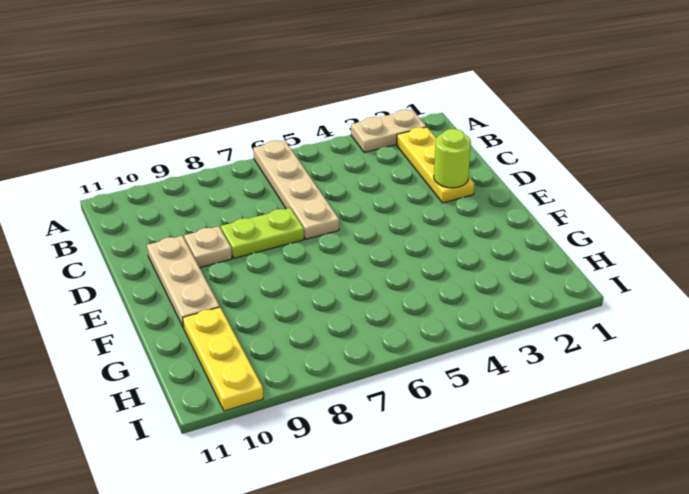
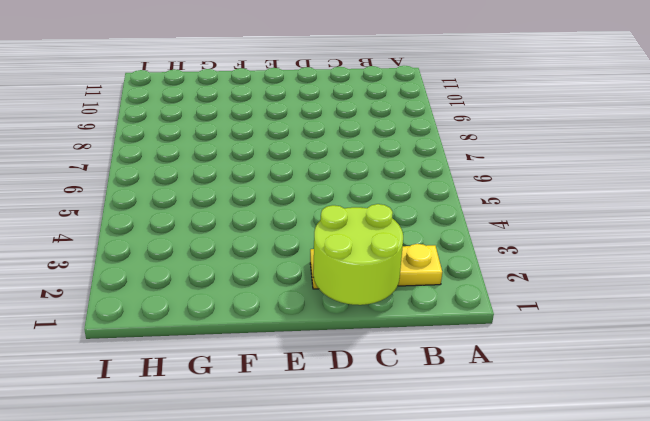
lime round brick C1:D2 level 2 -> lime round brick D2 level 2
none -> tan plate A2:A3 level 1
none -> tan plate A6:D6 level 1

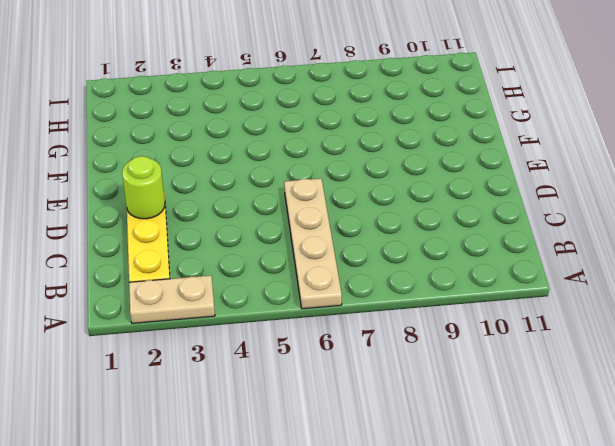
none -> lime plate D7:D8 level 1
none -> tan plate D9 level 1

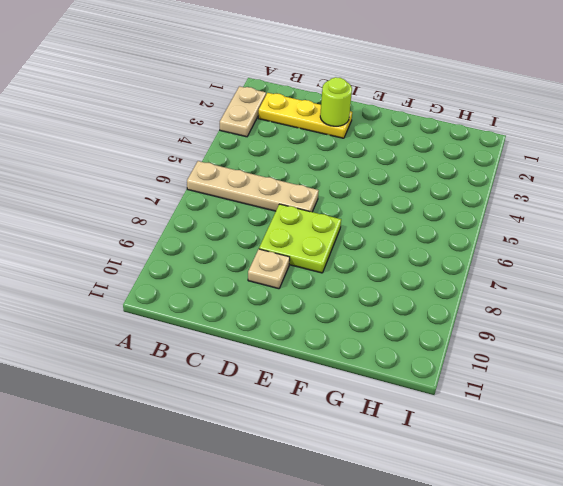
lime plate D7:E8 level 1 -> lime plate D7:D8 level 1
none -> tan plate D10:F10 level 1
none -> yellow plate G10:I10 level 1

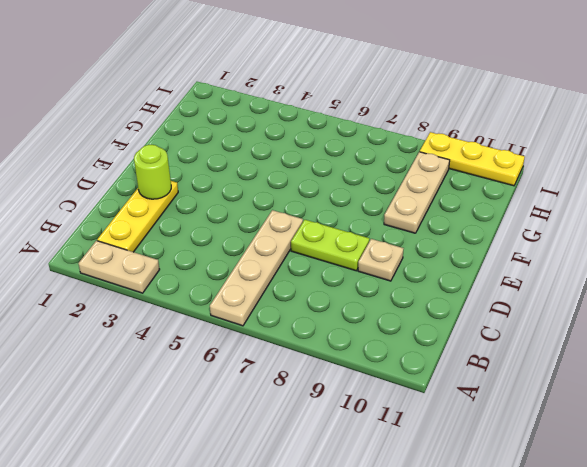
tan plate F9:H9 level 1 -> tan plate D10:F10 level 1
yellow plate I9:I11 level 1 -> yellow plate G10:I10 level 1

